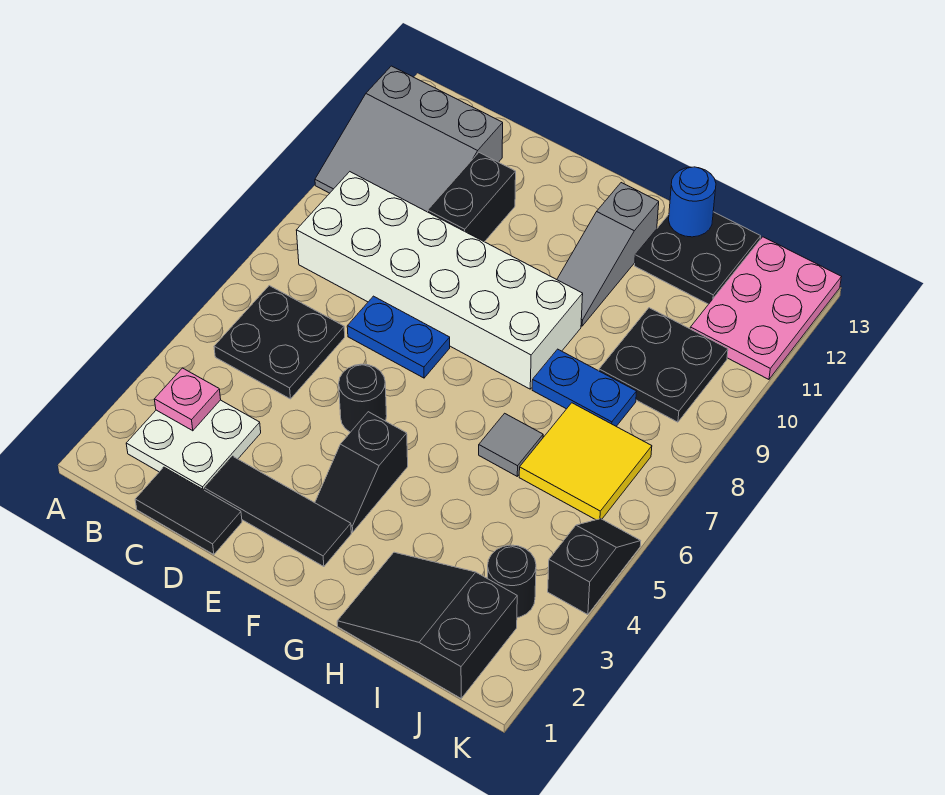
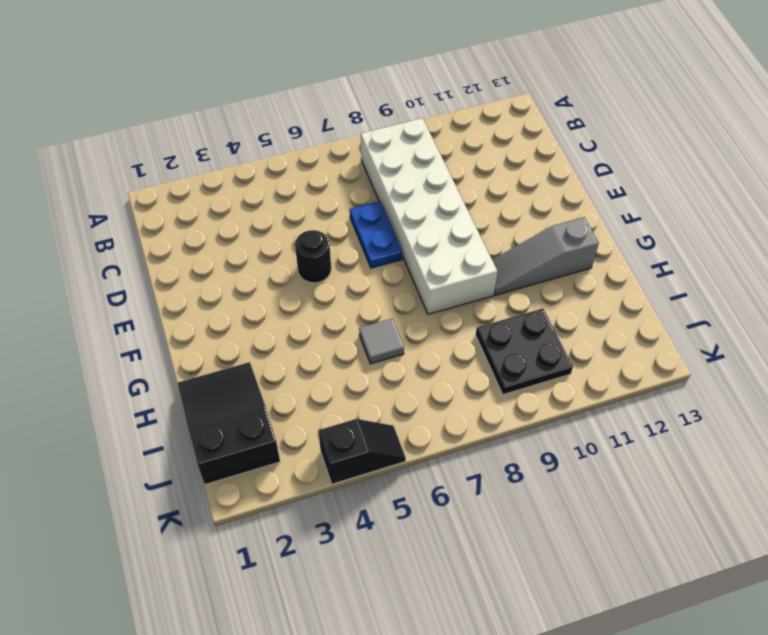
none -> grey slope A10:C12 level 1 top 12
none -> white plate B2:C3 level 1
none -> black plate B5:C6 level 1

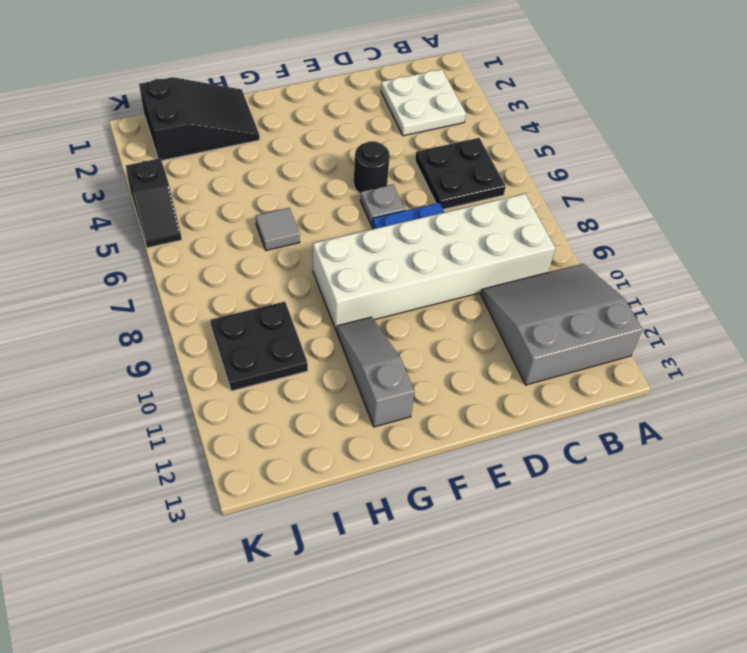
grey plate E6 level 1 -> none
none -> black tile C1:D1 level 1
none -> black tile D2:F2 level 1
none -> black brick D10:D11 level 1

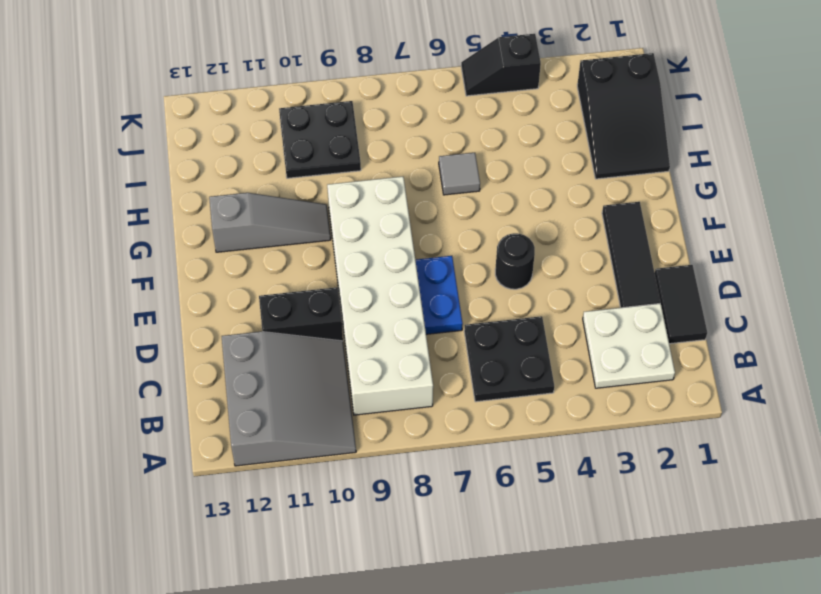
none -> black slope F3:F4 level 1 top 4
none -> blue plate H8:I8 level 1
none -> black plate H12:I13 level 1

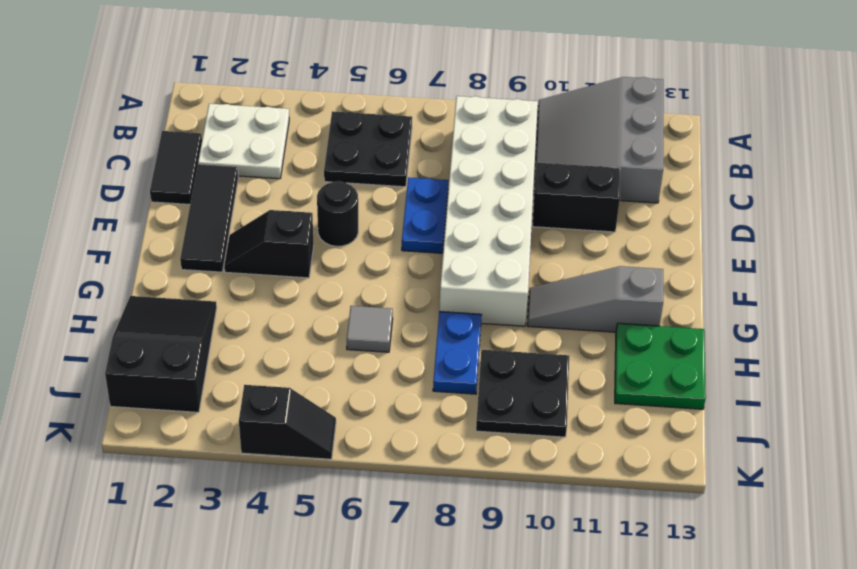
green plate H12:I13 level 1 -> black plate H12:I13 level 1
none -> yellow tile I6:J7 level 1
none -> black round brick J3 level 1
none -> pink plate J11:K13 level 1

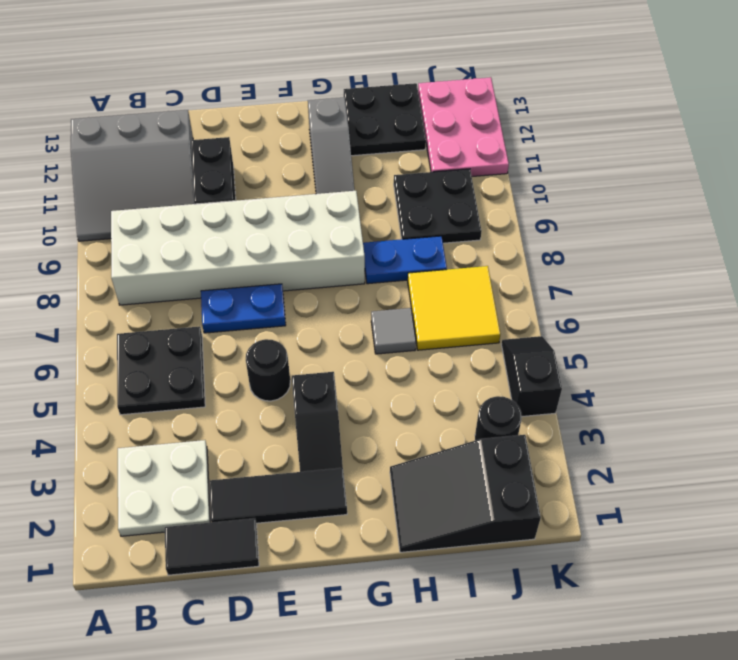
none -> pink plate B3 level 2
none -> blue round brick H13 level 2

